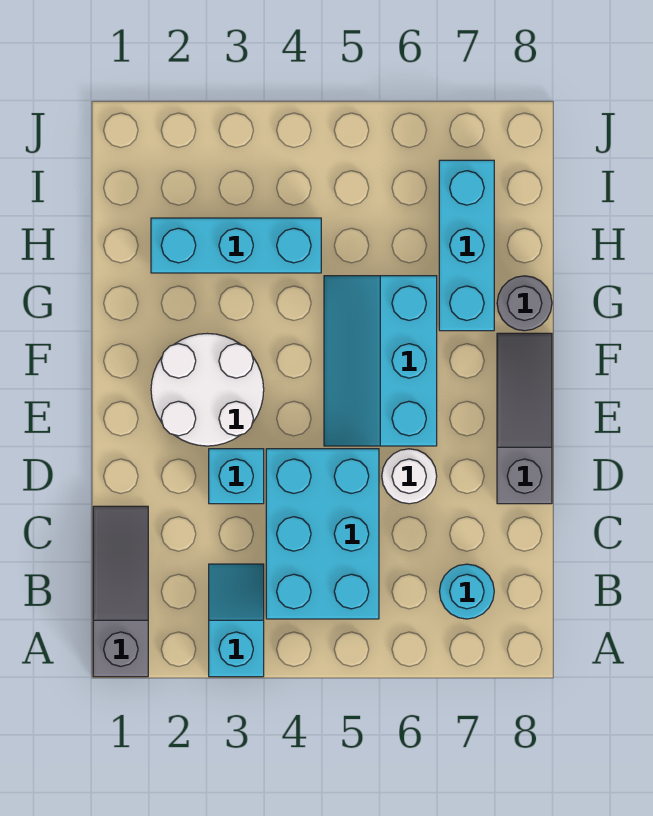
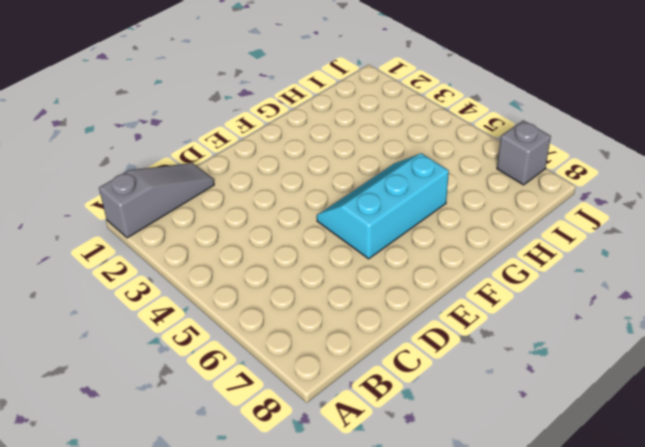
grey brick J7 level 1 -> none
none -> cyan slope A3:B3 level 1 top A
none -> cyan brick B4:D5 level 1
none -> cyan round brick B7 level 1

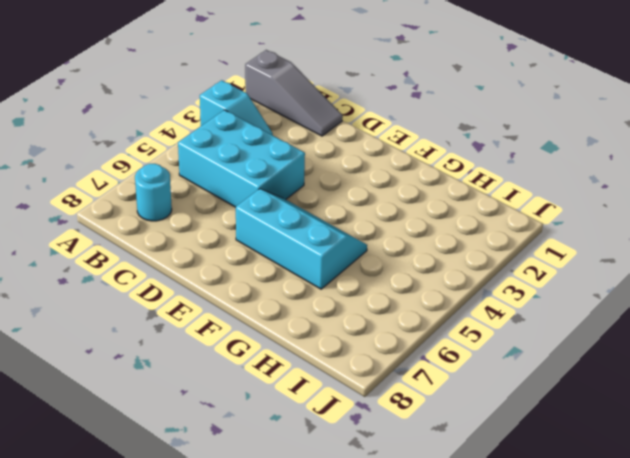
none -> cyan brick D3 level 1
none -> white round brick D6 level 1
none -> grey slope D8:F8 level 1 top D

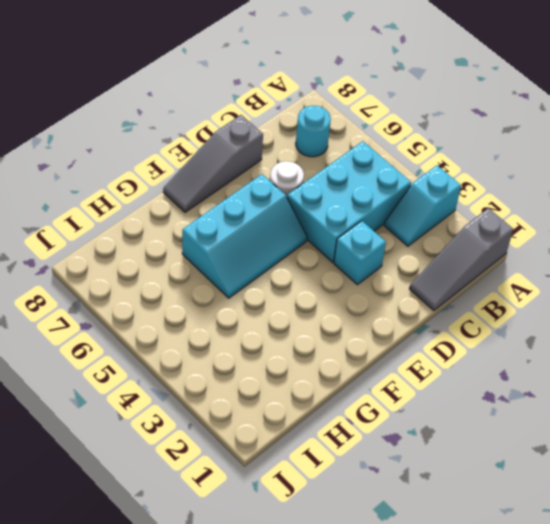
none -> white round brick E2:F3 level 1
none -> cyan brick G7:I7 level 1
none -> grey round brick G8 level 1

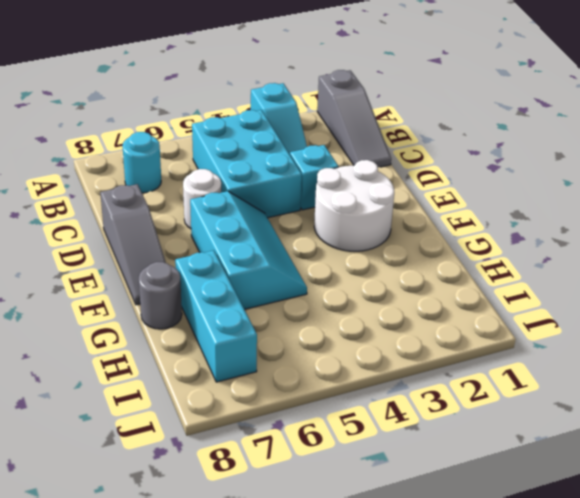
none -> cyan brick H2:H4 level 1

